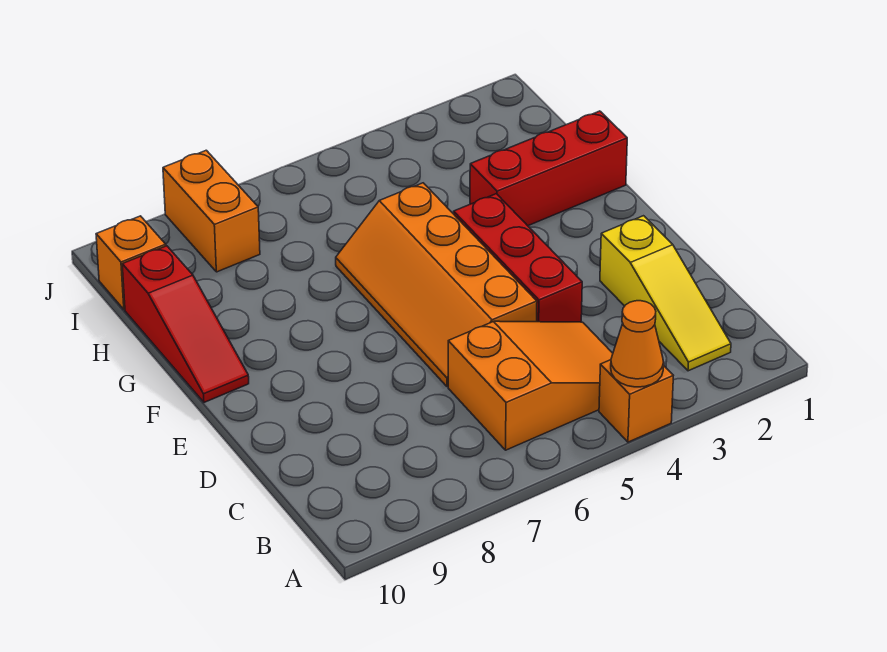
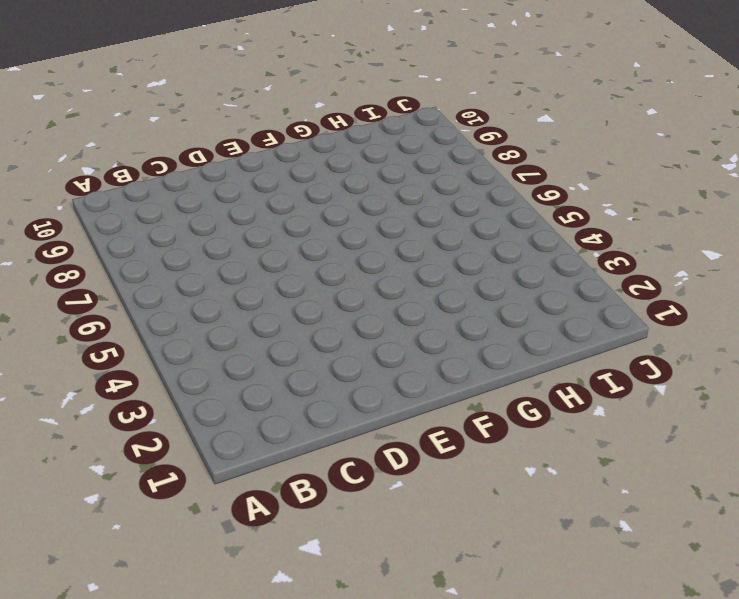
none -> orange brick A4 level 1
none -> yellow slope B2:D2 level 1 top D

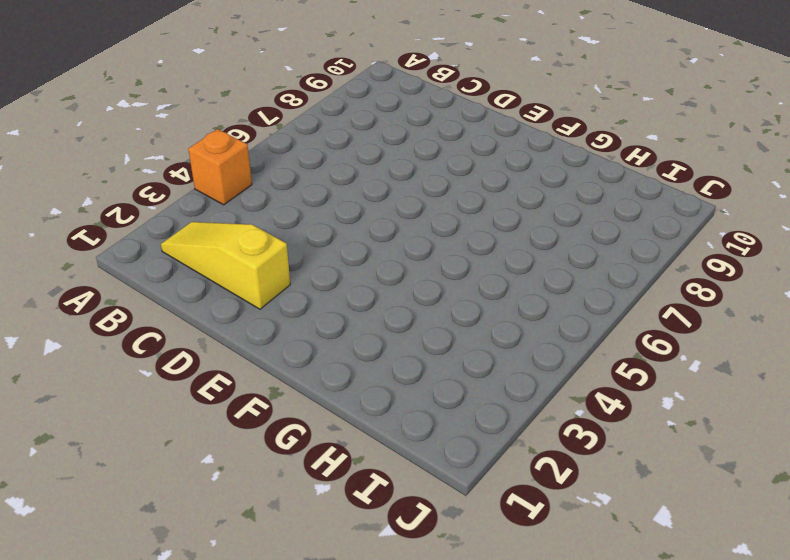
none -> orange slope B4:C6 level 1 top 6
none -> red brick D4:F4 level 1

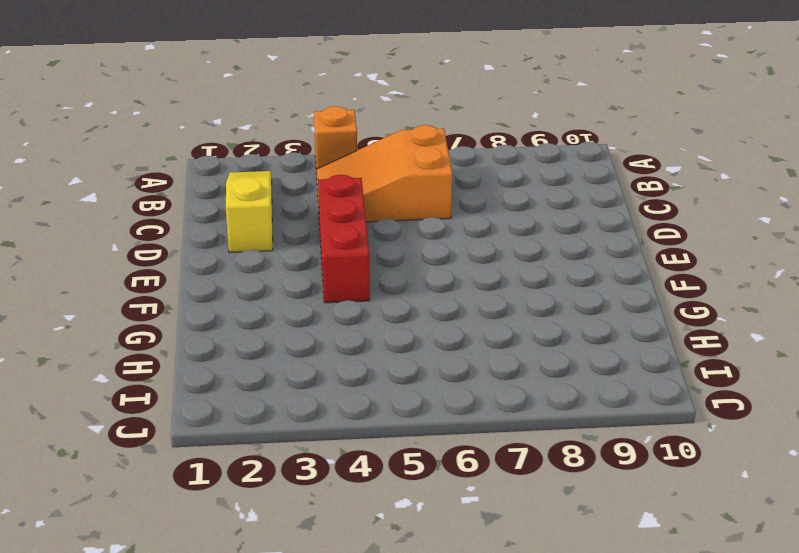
none -> orange slope D5:G6 level 1 top 5
none -> red slope F10:H10 level 1 top H

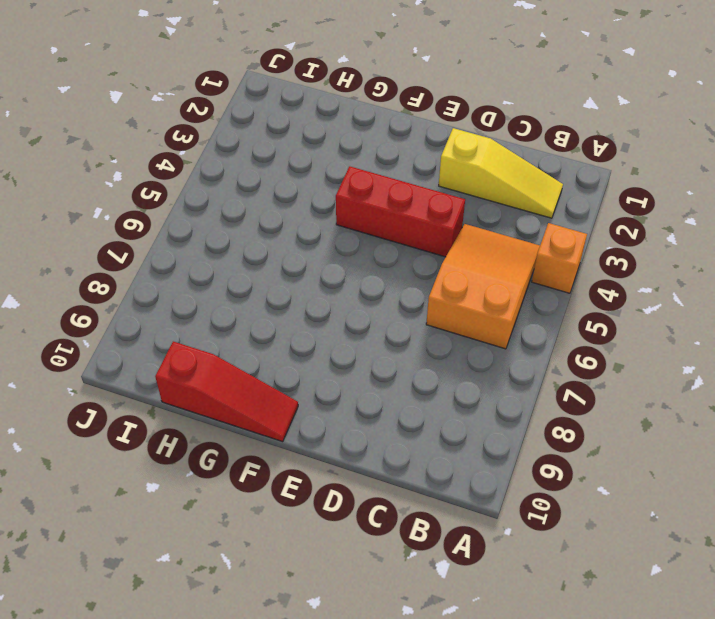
none -> orange slope D5:G6 level 1 top 5
none -> red brick G1:G3 level 1

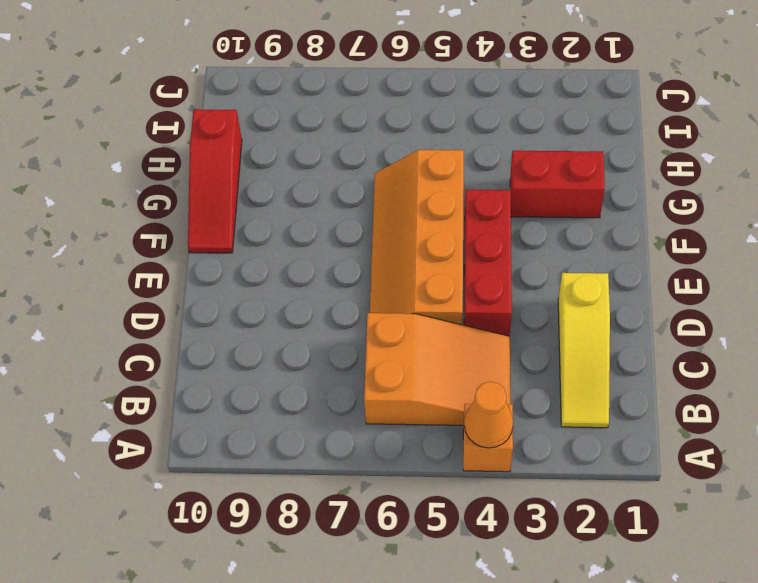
red brick G2:G3 level 1 -> red brick G1:G3 level 1
none -> orange brick I8:J8 level 1
none -> orange brick I10 level 1

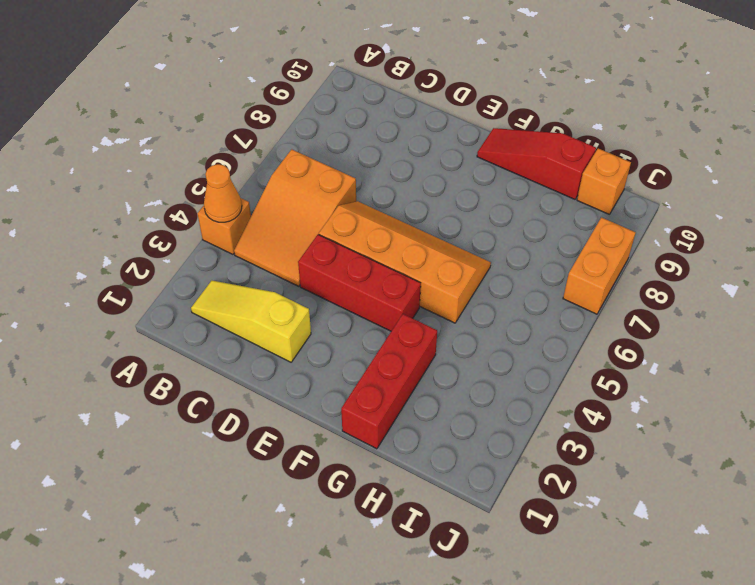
orange brick J7:J8 level 1 -> orange brick I8:J8 level 1

